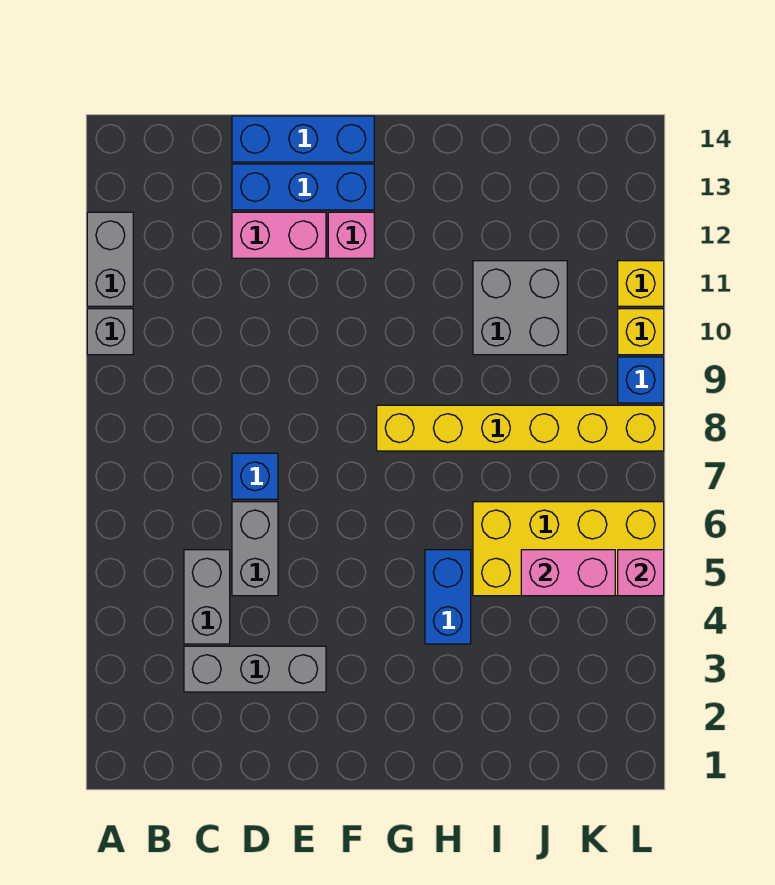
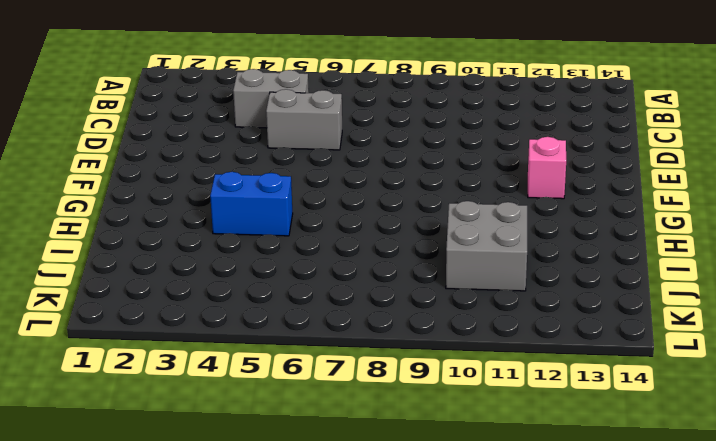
none -> grey brick A10 level 1
none -> grey brick A11:A12 level 1
none -> grey brick C3:E3 level 1

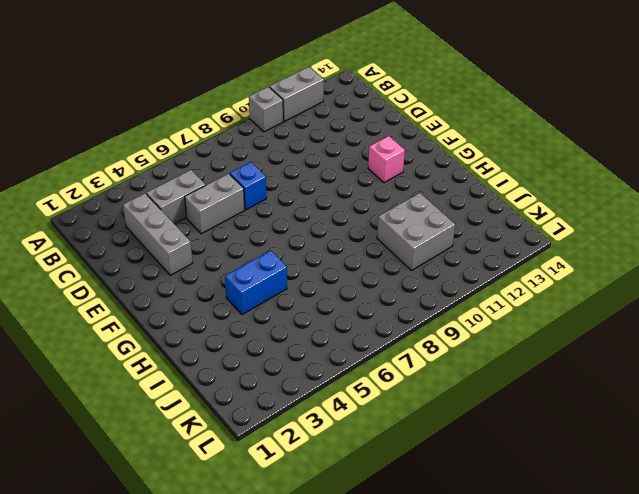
none -> pink brick D12:E12 level 1
none -> blue brick D13:F13 level 1
none -> blue brick D14:F14 level 1

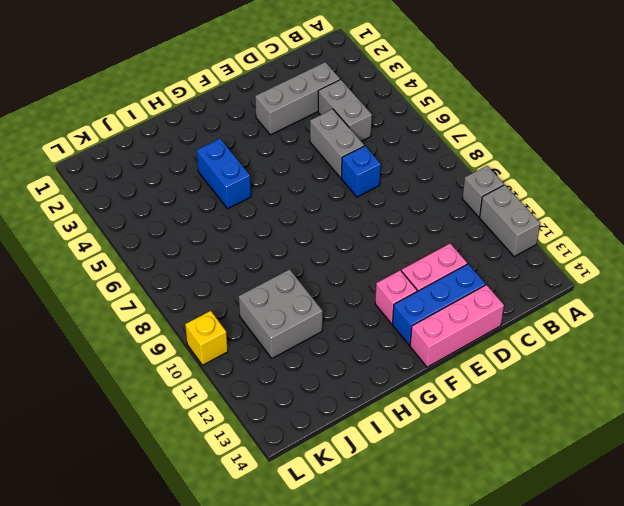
pink brick D14:F14 level 1 -> blue brick D14:F14 level 1
none -> yellow brick G8:L8 level 1
none -> yellow brick I5:L6 level 1
none -> blue brick L9 level 1

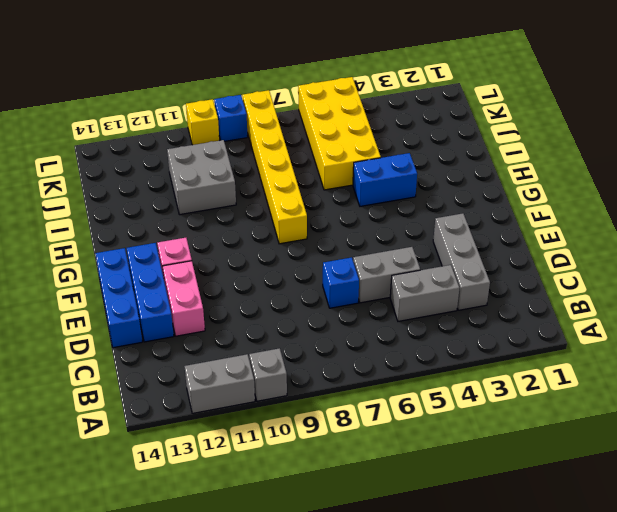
none -> yellow brick L11 level 1
none -> pink brick J5:K5 level 2
none -> pink brick L5 level 2

